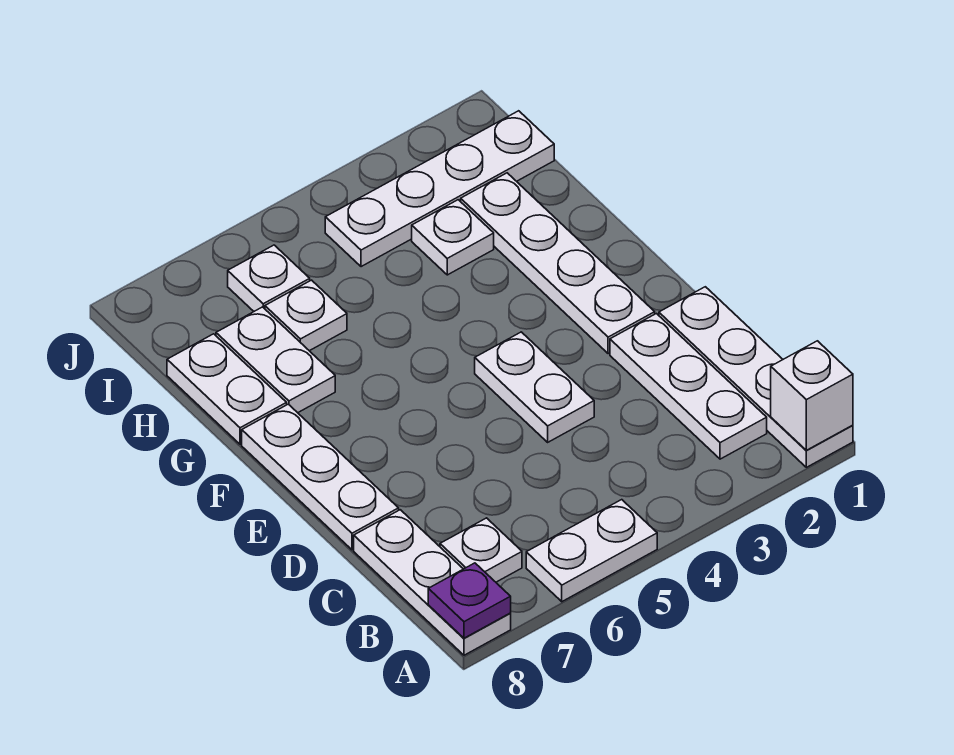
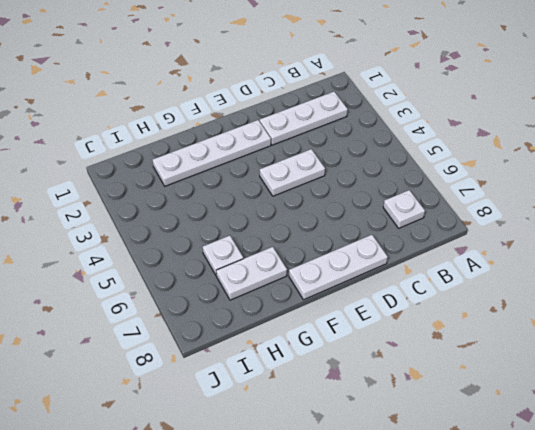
none -> white plate A1:D1 level 1
none -> white plate A5:A6 level 1
none -> white plate A8:C8 level 1

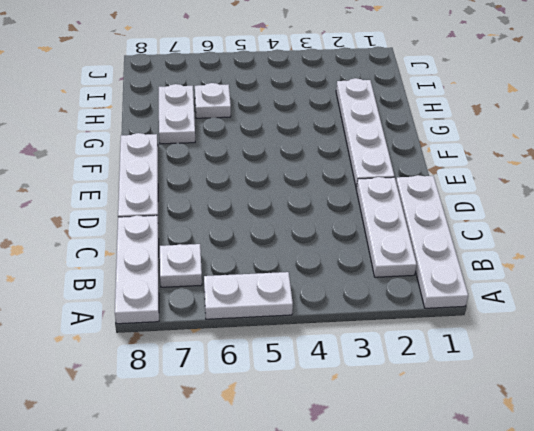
none -> white plate D4:E4 level 1
none -> white plate G8:H8 level 1
none -> white plate H3 level 1

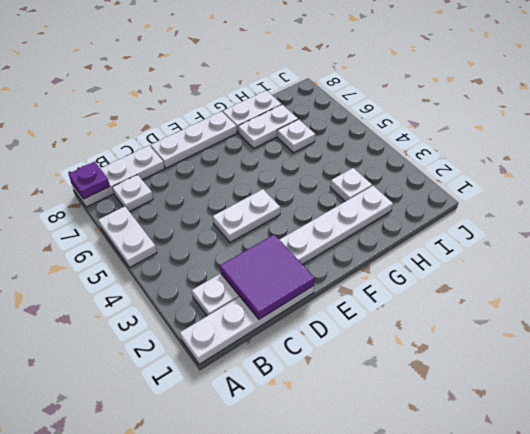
purple tile C1:D2 level 2 -> none
none -> white plate I1:I4 level 1
none -> white plate I6 level 1
none -> white brick A1 level 2

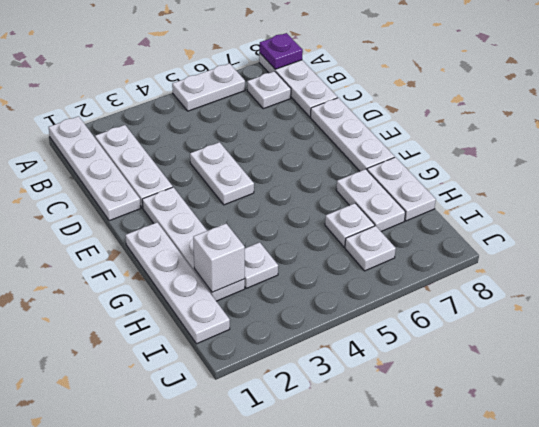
white plate F1:I1 level 1 -> white plate I1:I4 level 1
white brick H2 level 2 -> white brick A1 level 2

